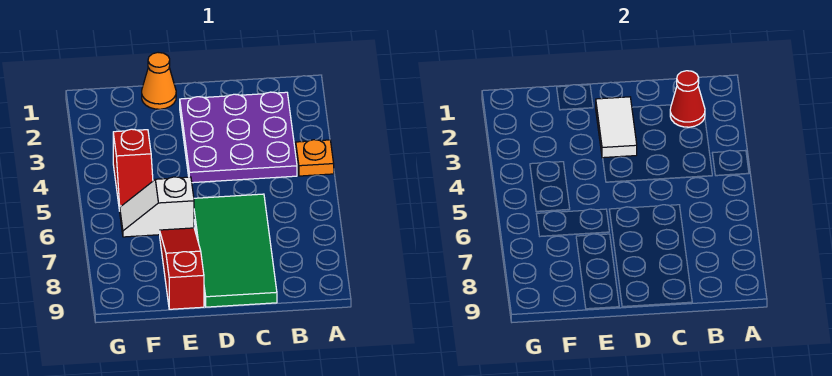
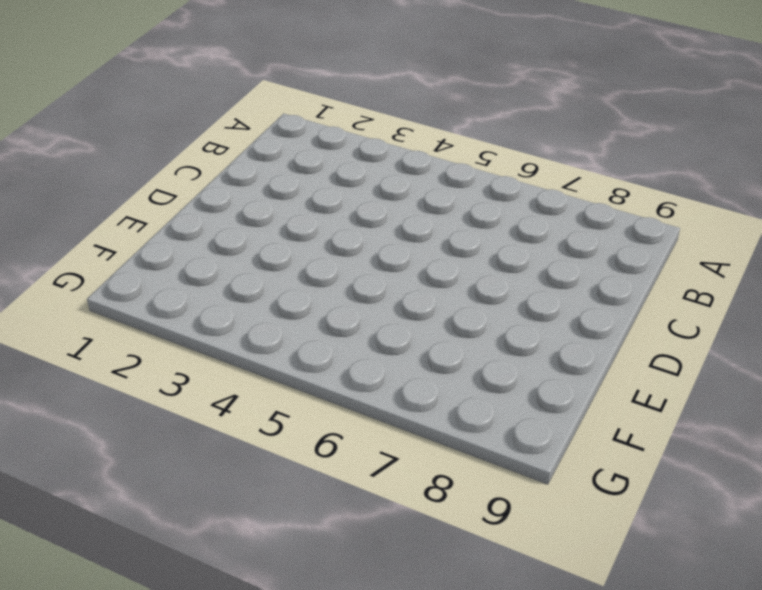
none -> orange plate A4 level 1
none -> purple plate B2:D4 level 1

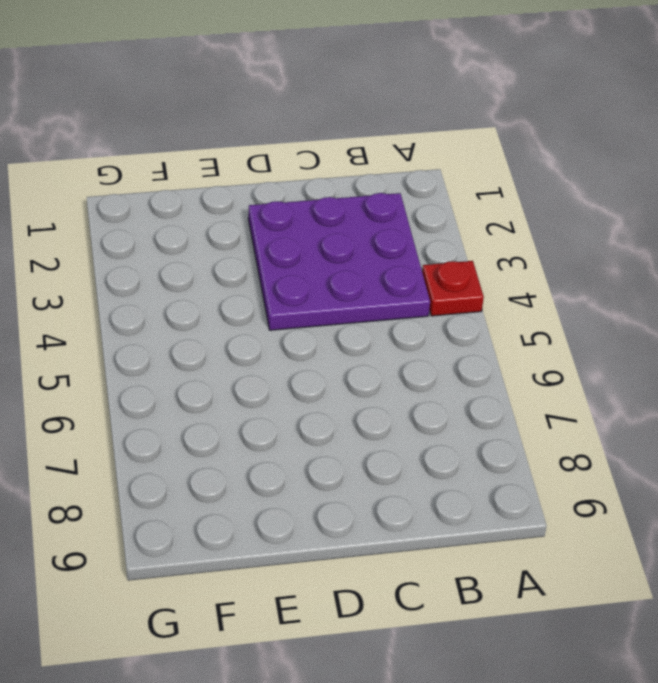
red plate A4 level 1 -> orange plate A4 level 1
none -> green tile C6:D9 level 1
none -> orange cone E1 level 1

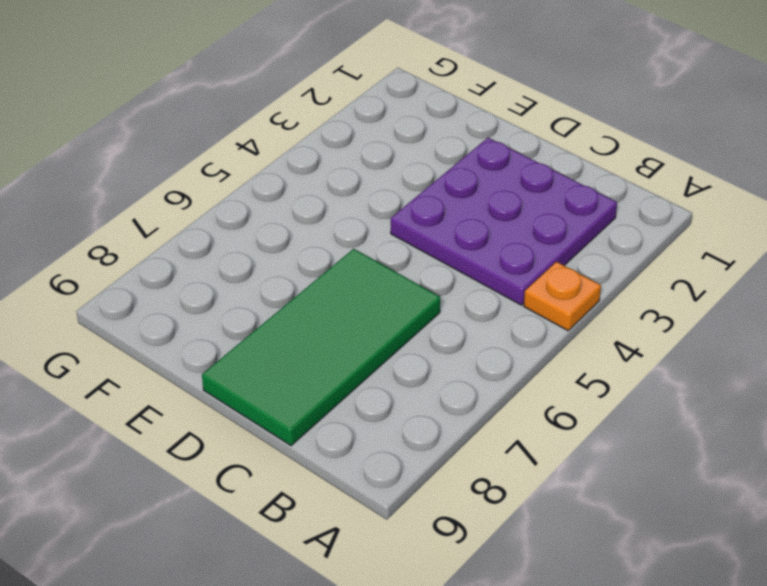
none -> orange cone E1 level 1
none -> white slope E6:F6 level 1 top E

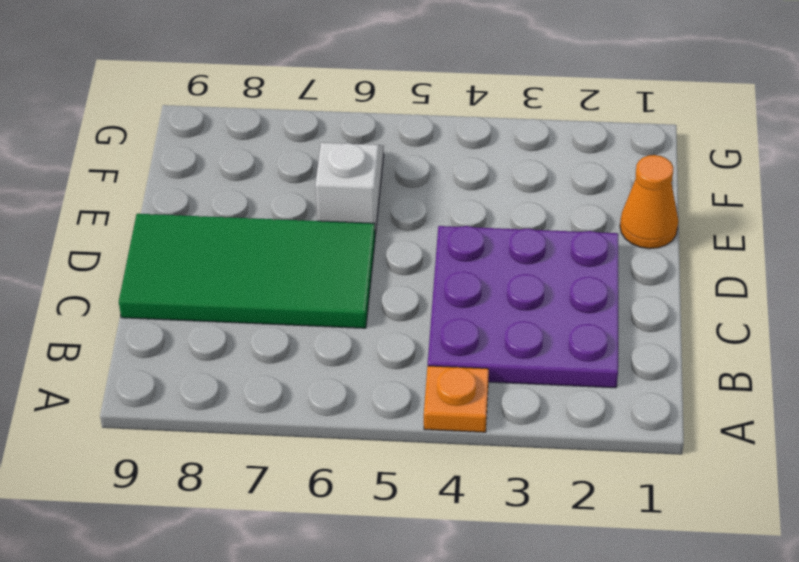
none -> red slope E7:E9 level 1 top 9
none -> red slope F4:F5 level 1 top 4

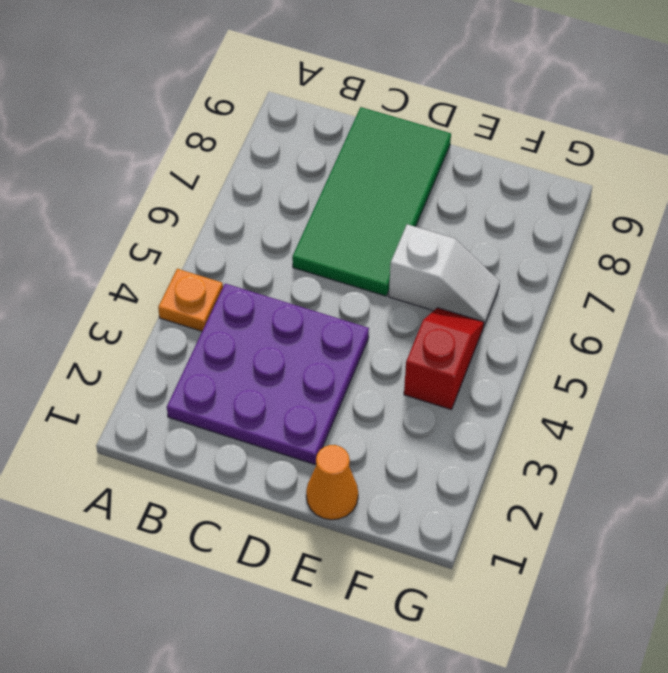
none -> red slope E7:E9 level 1 top 9
none -> red cone B2 level 2

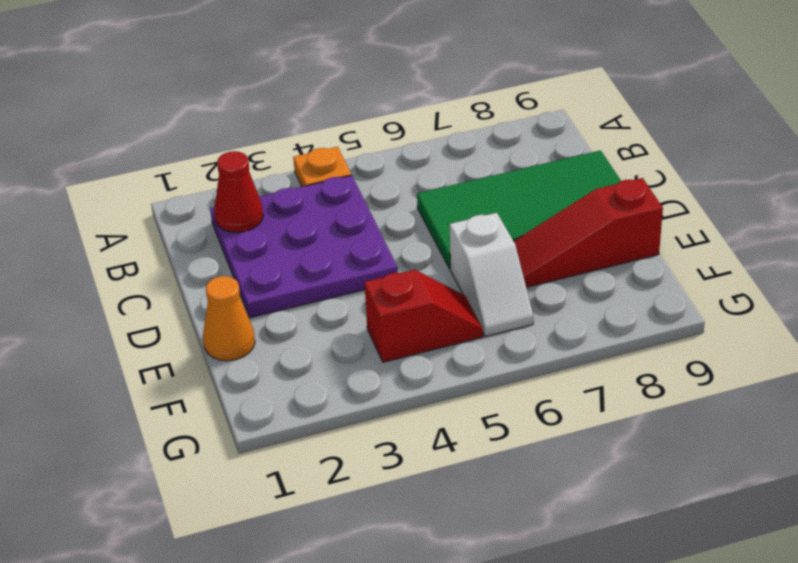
none -> white tile D2:D3 level 2

